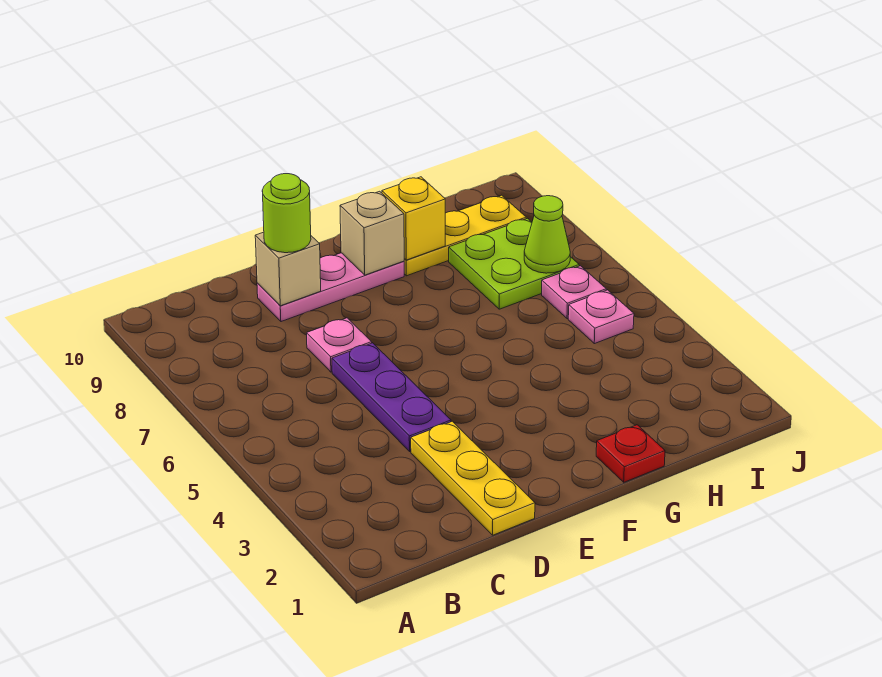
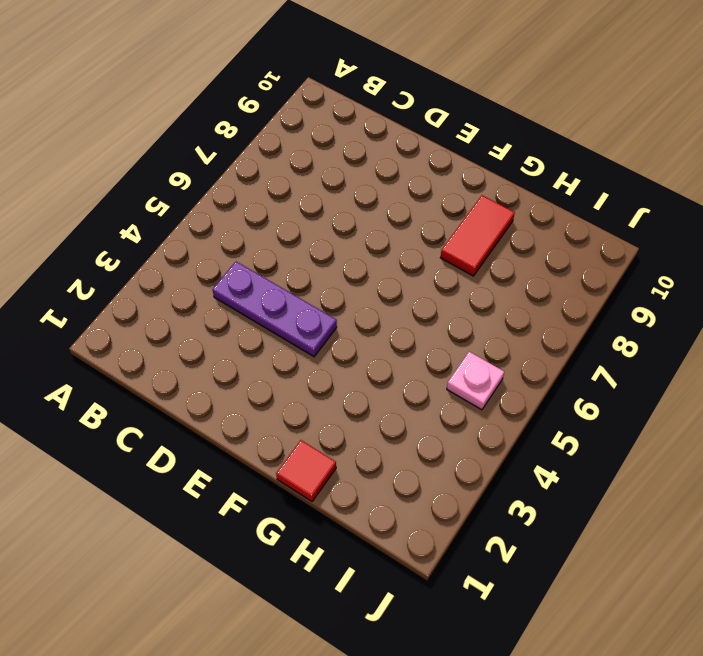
purple plate C4:E4 level 1 -> purple plate D4:D6 level 1
red tile G1 level 1 -> red plate G1 level 1
red tile G8:G9 level 1 -> yellow plate G9:I9 level 1
none -> yellow plate D1:D3 level 1
none -> pink plate D7 level 1
none -> pink plate D9:F9 level 1

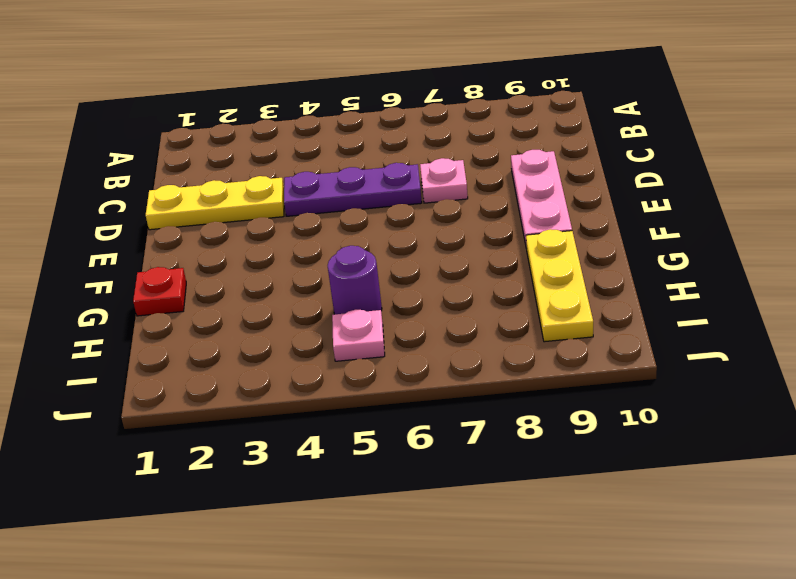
purple round brick H5 level 1 -> none
none -> lime plate H7:I8 level 1
none -> pink plate I6 level 1
none -> tan brick D9 level 2

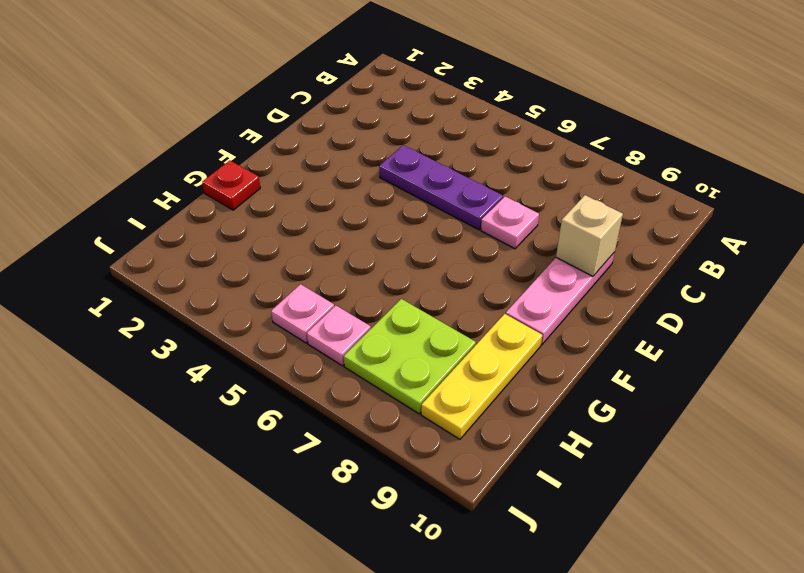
none -> yellow plate D1:D3 level 1
none -> tan brick F9 level 2
none -> yellow brick G9 level 2

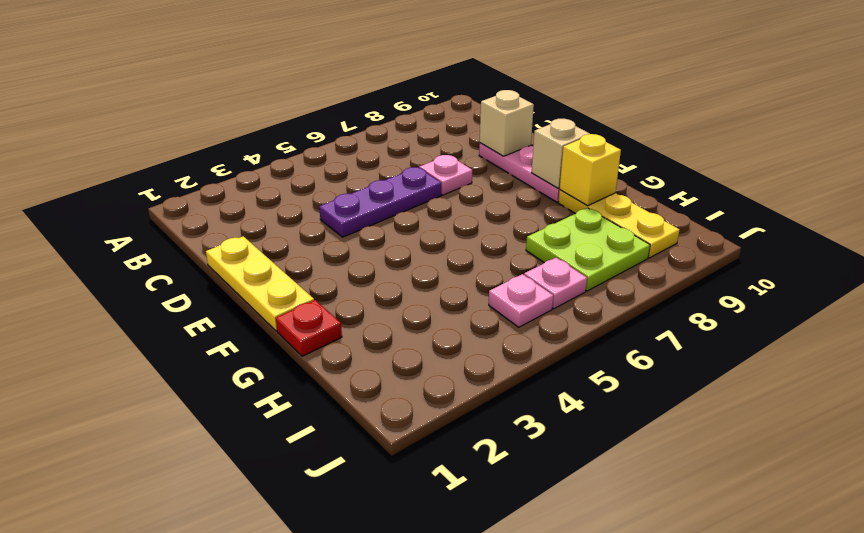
yellow plate D1:F1 level 1 -> yellow plate D1:D3 level 1
none -> lime cone I7 level 2
none -> lime round brick D9 level 3

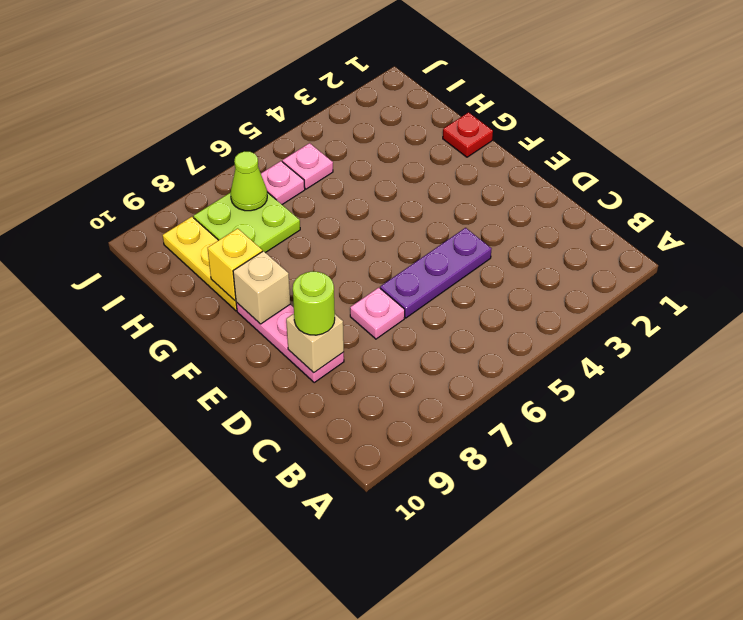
none -> yellow plate D1:D3 level 1

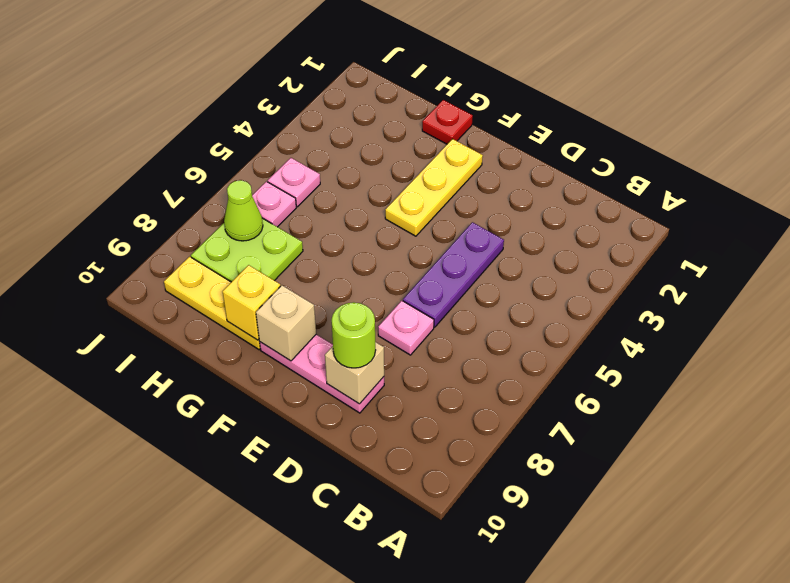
yellow plate F2:F4 level 1 -> yellow plate D1:D3 level 1

